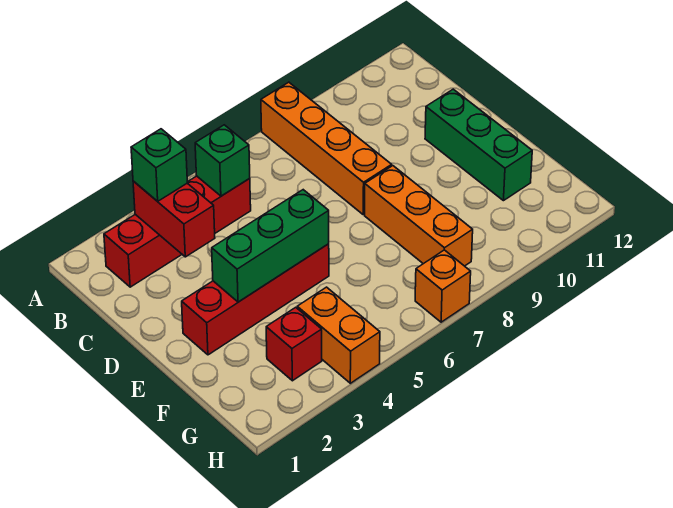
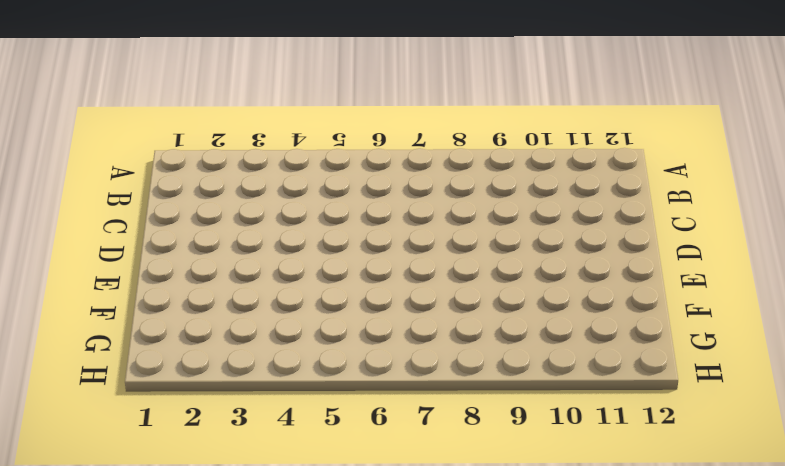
none -> orange brick A8:D8 level 1
none -> red brick B2:B5 level 1
none -> green brick D11:F11 level 1

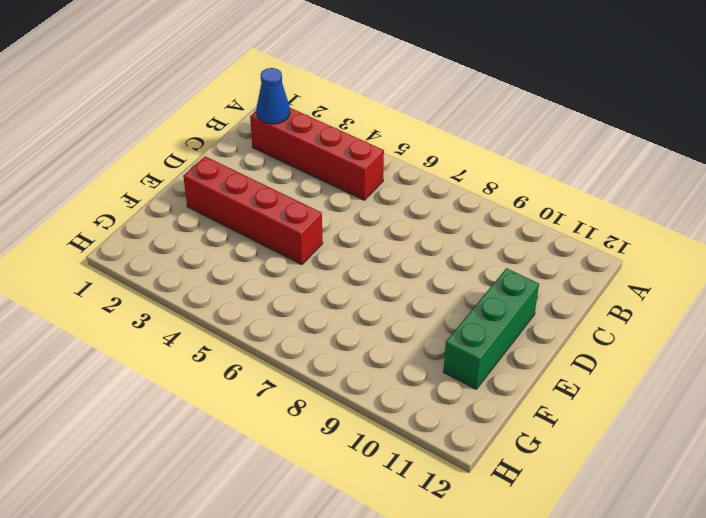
blue cone B2 level 2 -> none
none -> orange brick A8:D8 level 1
none -> orange brick E8:G8 level 1
none -> red brick G3 level 1

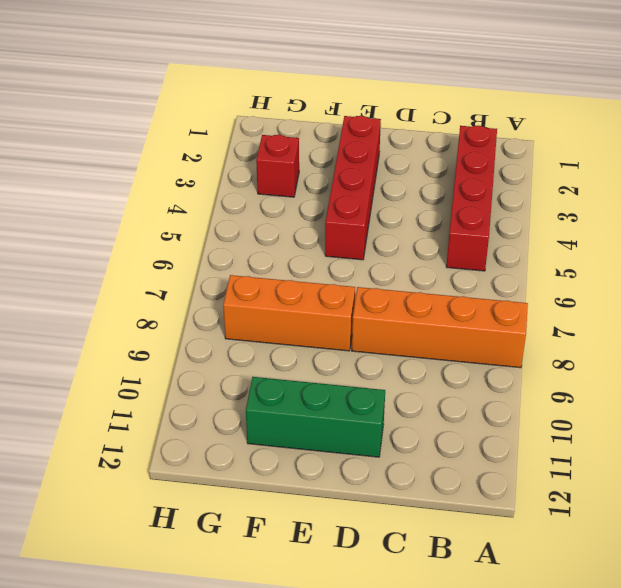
none -> orange brick G4:H4 level 1
none -> orange brick H7 level 1
none -> red brick B3:C3 level 2

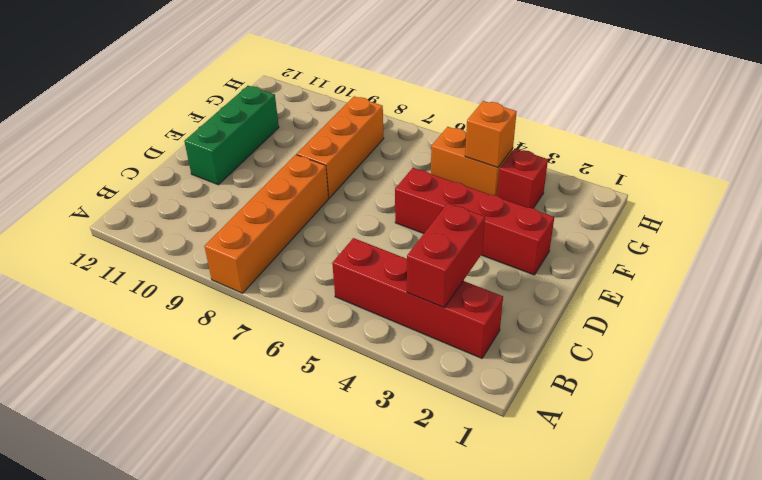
orange brick G4:G5 level 1 -> orange brick G4:H4 level 1
orange brick G4 level 2 -> orange brick H7 level 1
none -> green brick B5 level 2
none -> green brick E3:E5 level 2
none -> green brick B3 level 3

